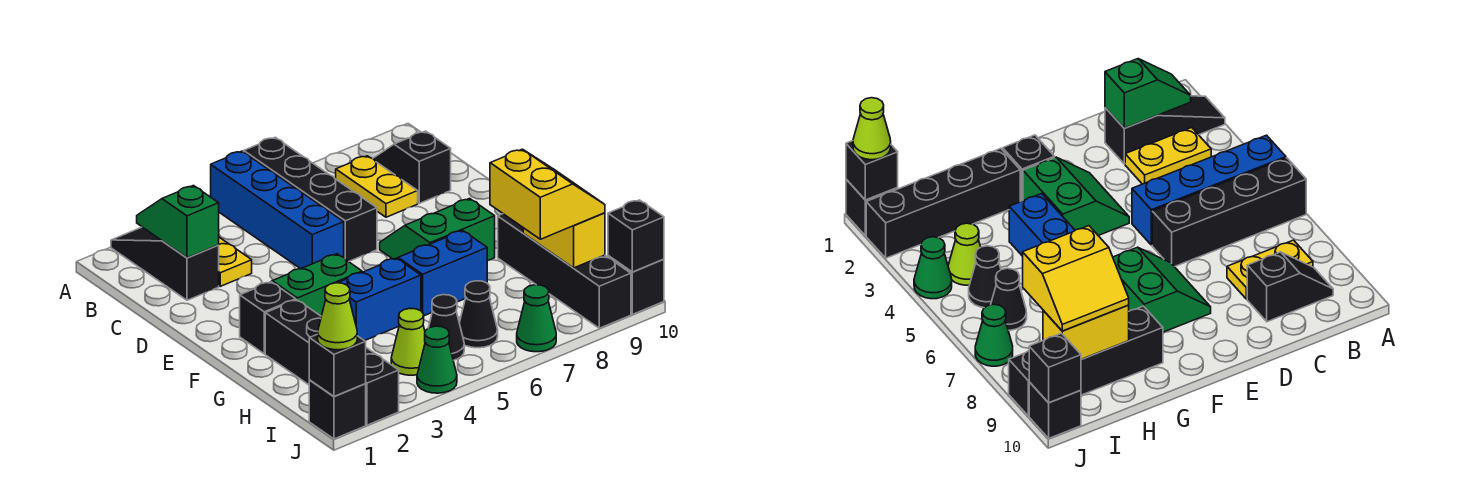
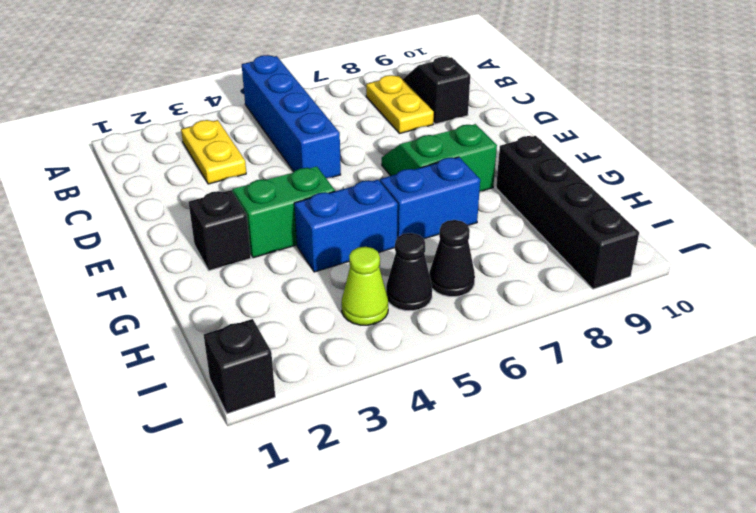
none -> black slope A2:C2 level 1 top C
none -> black brick A6:D6 level 1
none -> black brick G2:J2 level 1

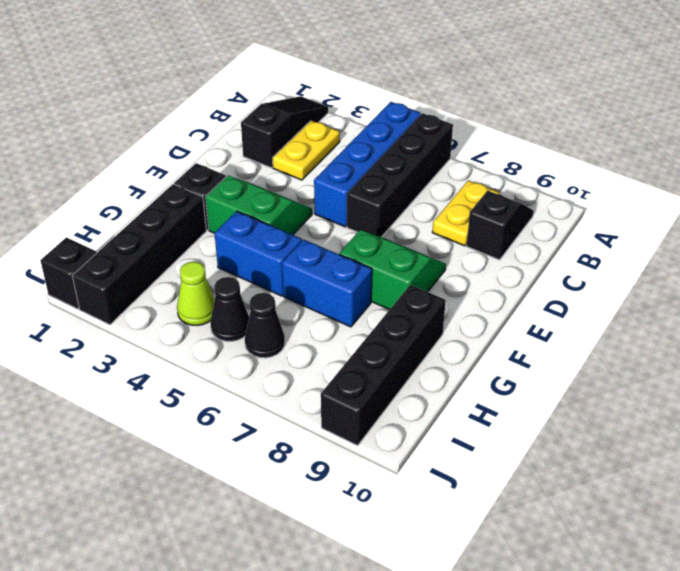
none -> green cone J4 level 1
none -> green cone J7 level 1
none -> black brick J10 level 1

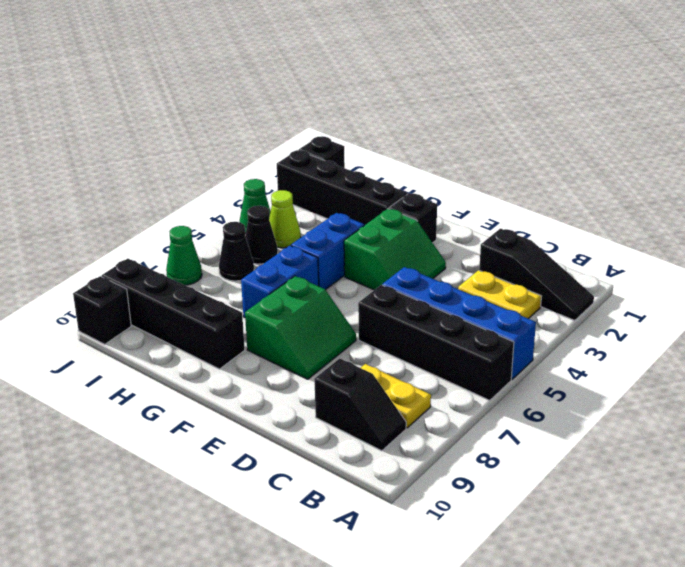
none -> green slope B2:C2 level 2 top C
none -> yellow brick H9:I9 level 2
none -> black brick J1 level 2

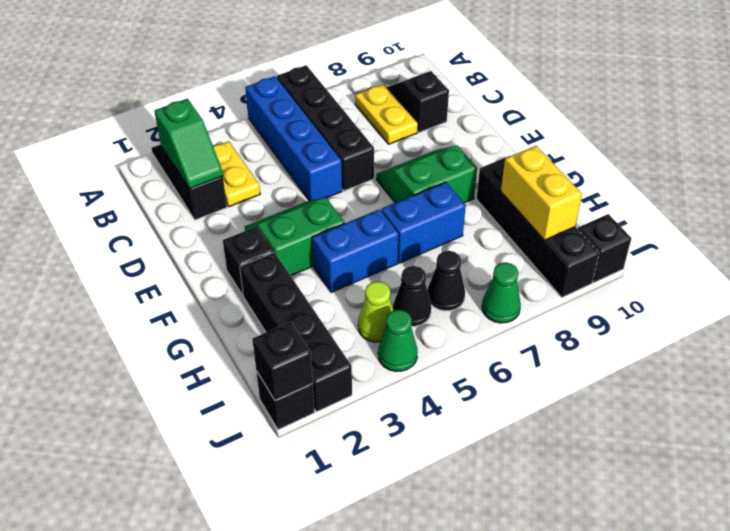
green slope B2:C2 level 2 top B -> green slope B2:C2 level 2 top C
none -> black brick J10 level 2
none -> yellow slope H8:I9 level 3 top 8
none -> lime cone J1 level 3

